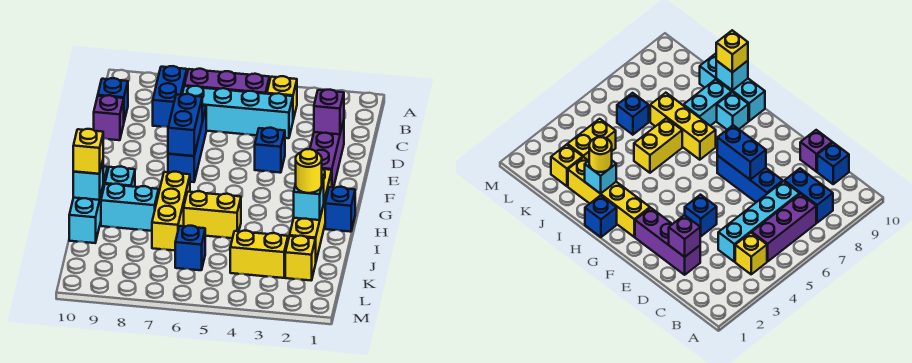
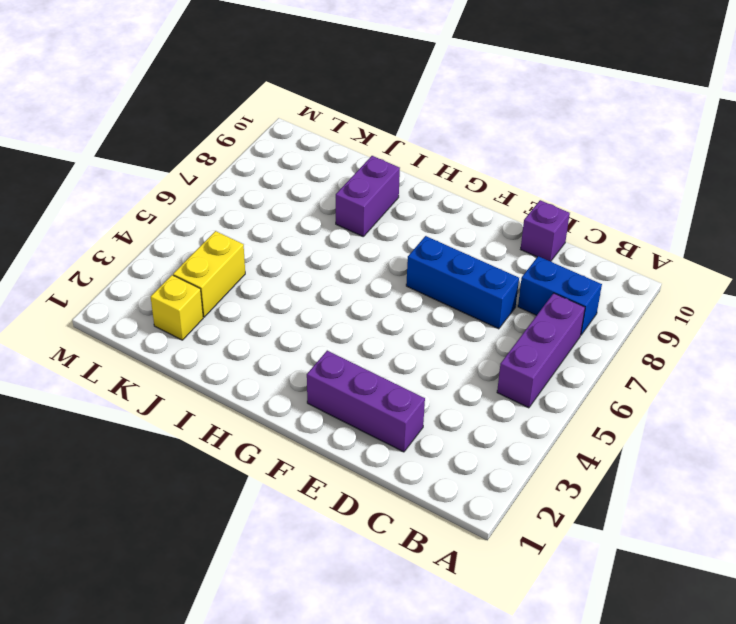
purple brick I8:I9 level 1 -> cyan brick I8:I9 level 1
none -> yellow brick B4 level 1
none -> cyan brick C4:C7 level 1
none -> blue brick C10 level 1

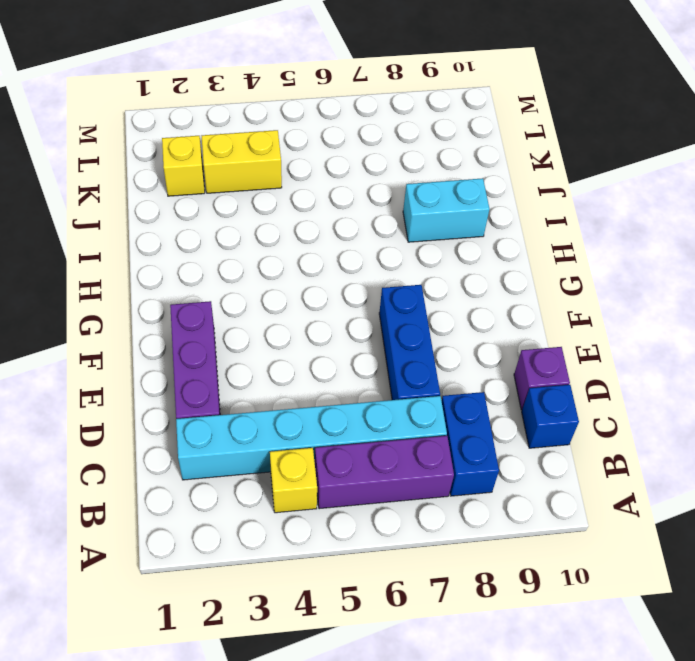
cyan brick C2:C7 level 1 -> cyan brick C4:C7 level 1
none -> blue brick E4 level 1
none -> yellow brick G2:J2 level 1
none -> blue brick H1 level 1

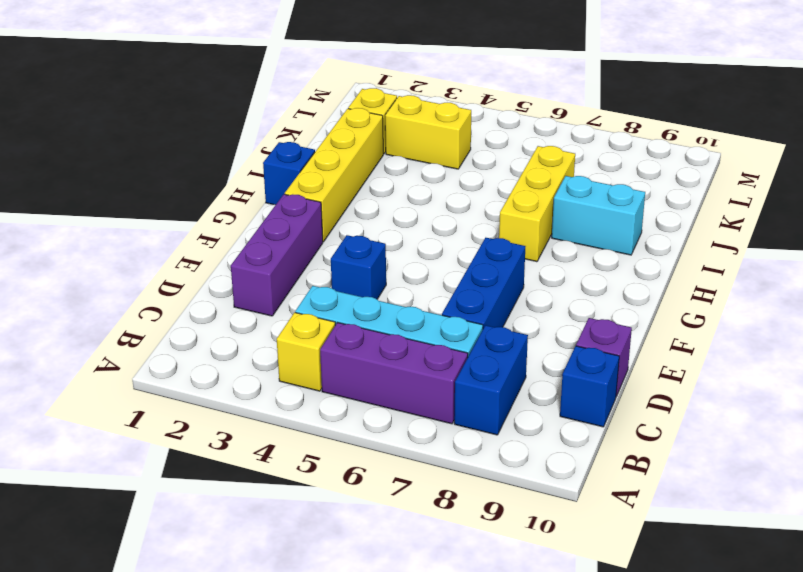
none -> cyan brick H9 level 1
none -> cyan brick H10:J10 level 1
none -> yellow brick I5:I6 level 1

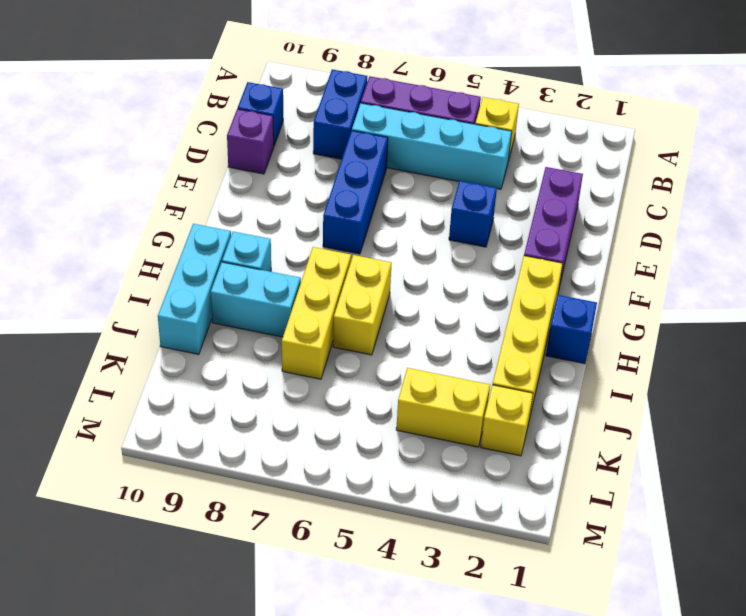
yellow brick H6:I6 level 1 -> yellow brick I5:I6 level 1
none -> blue brick K6 level 1
none -> purple brick D2 level 2
none -> blue brick E7:F7 level 2

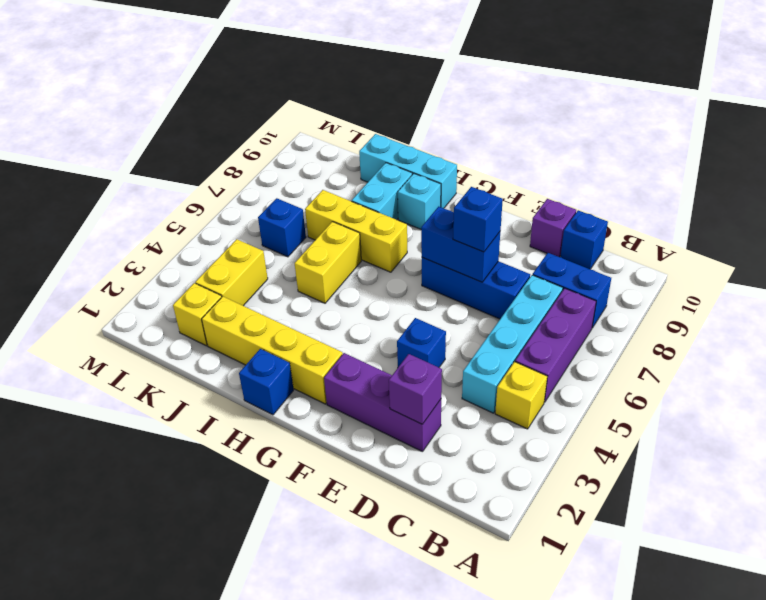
blue brick E7 level 3 -> none
none -> cyan brick I2 level 2
none -> cyan brick I10 level 2
none -> yellow round brick I2 level 3

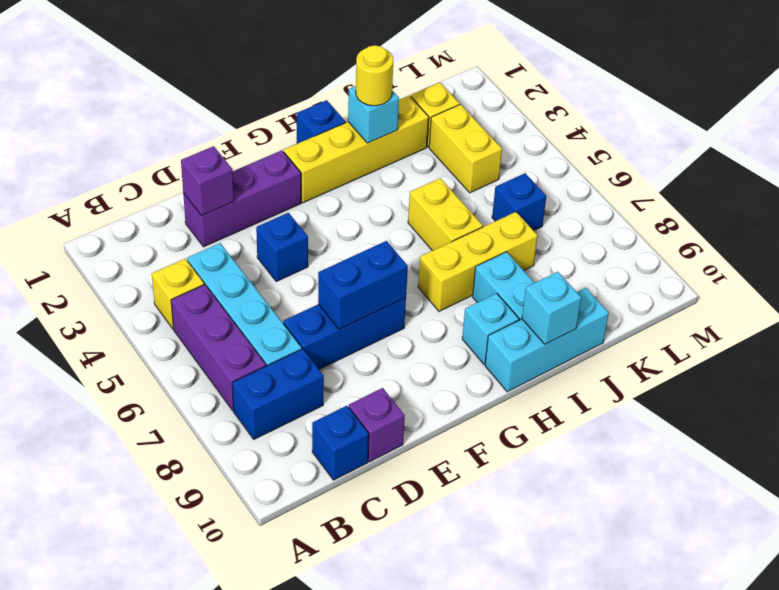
none -> yellow brick I10 level 3

